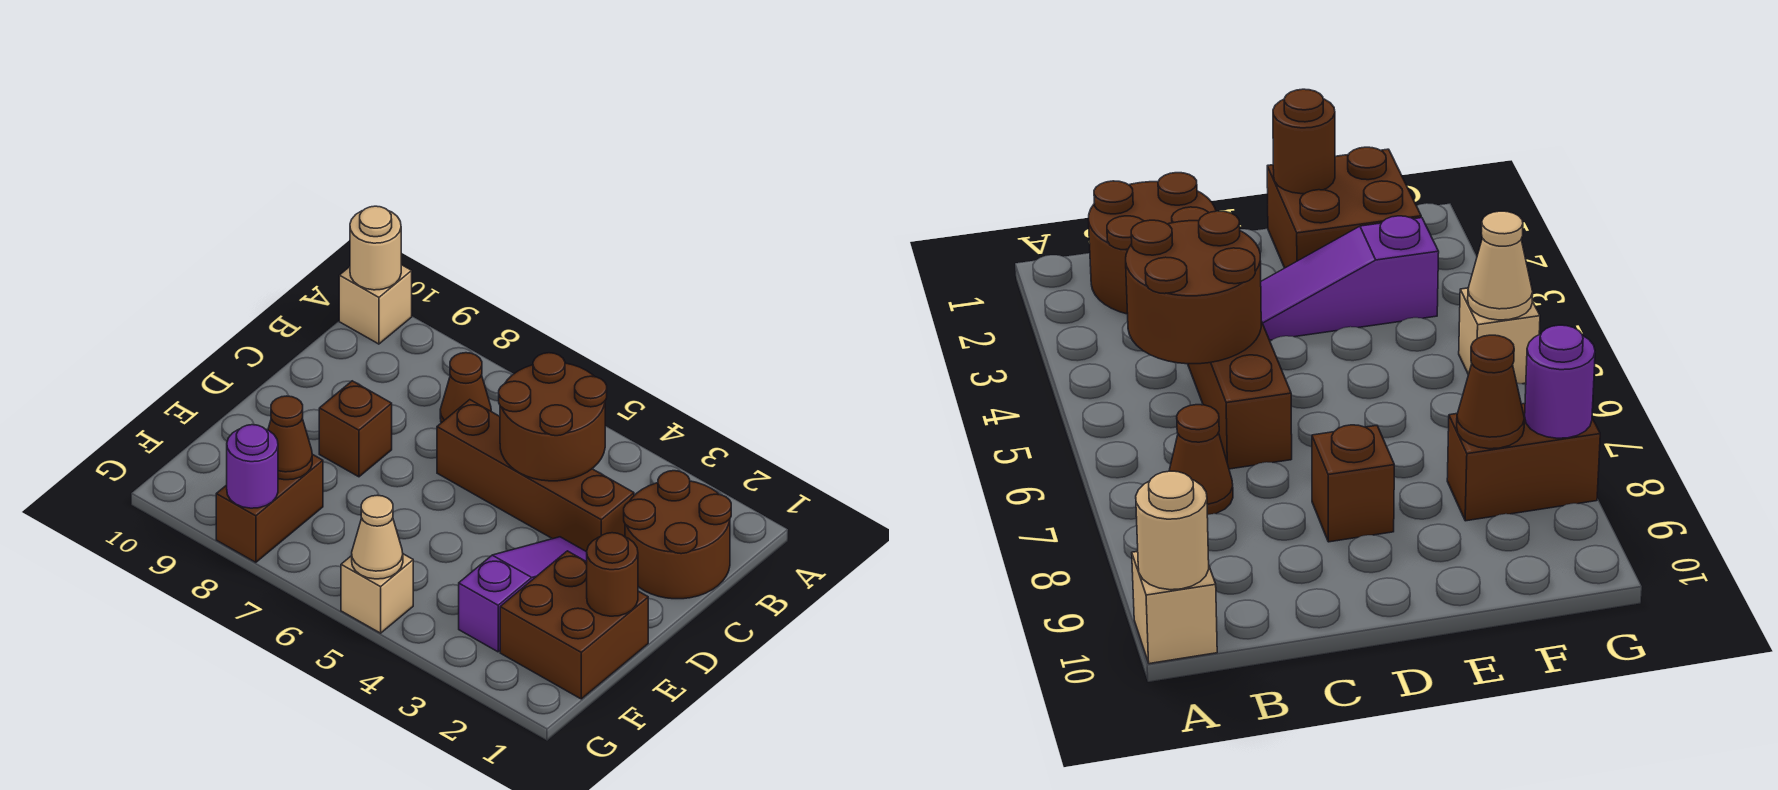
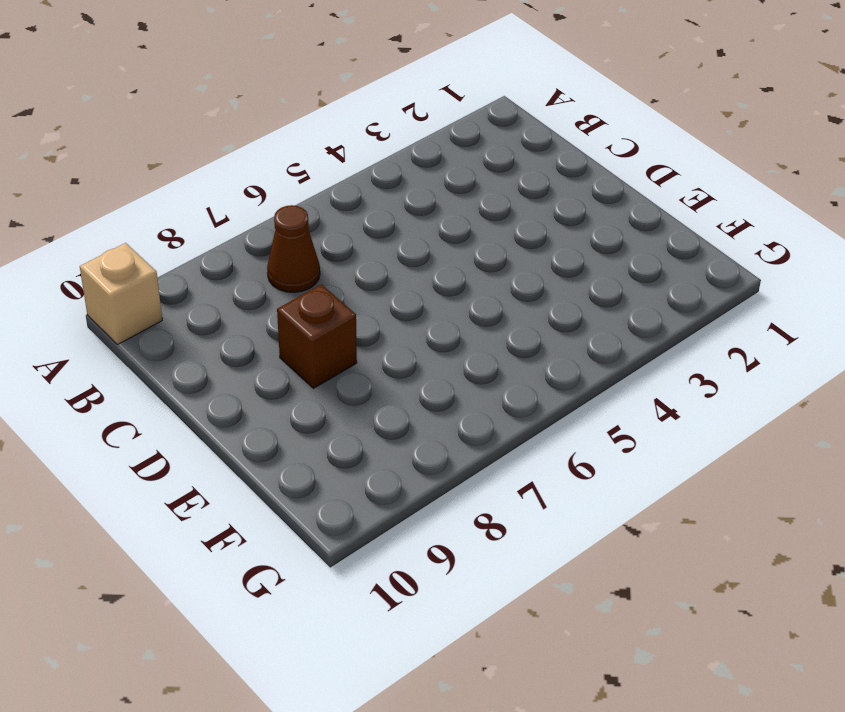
none -> brown round brick B1:C2 level 1
none -> brown brick C3:C6 level 1
none -> purple slope D3:F3 level 1 top F

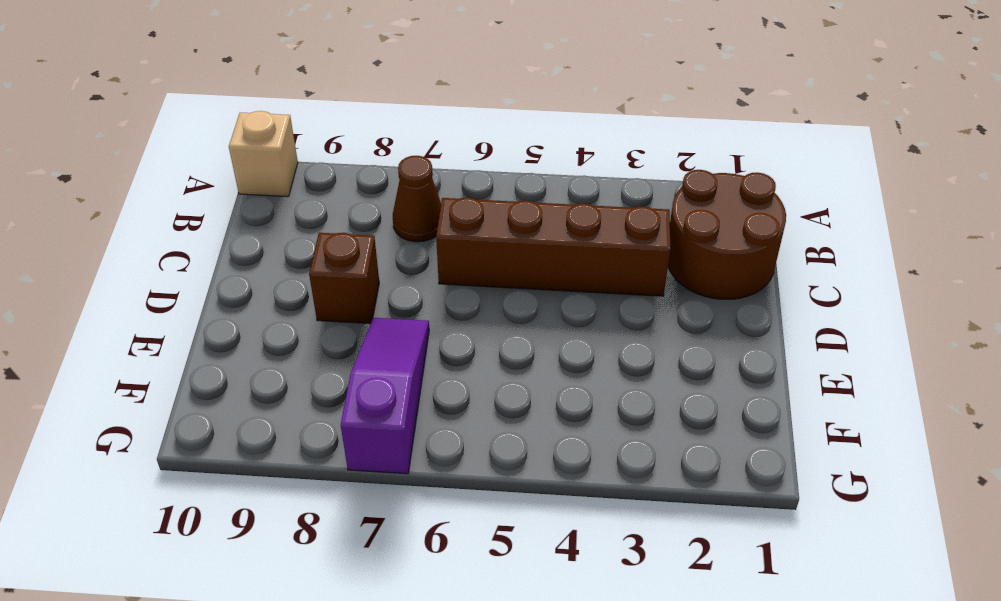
purple slope E7:G7 level 1 top G -> purple slope D3:F3 level 1 top F
none -> brown brick E1:F2 level 1
none -> brown brick F8:G8 level 1
none -> tan brick G5 level 1

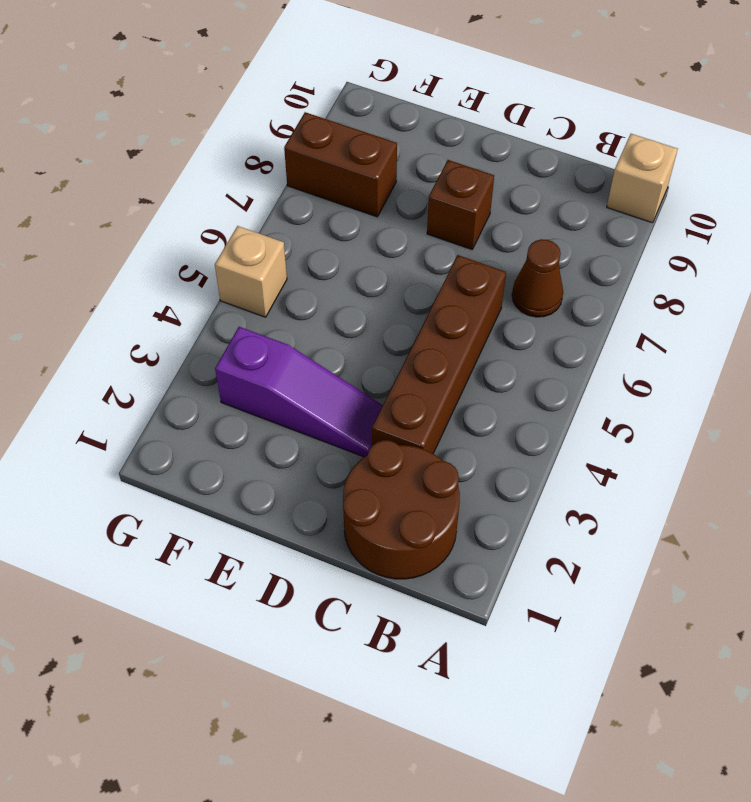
none -> brown brick E1:F2 level 1
none -> tan round brick A10 level 2
none -> brown round brick B4:C5 level 2

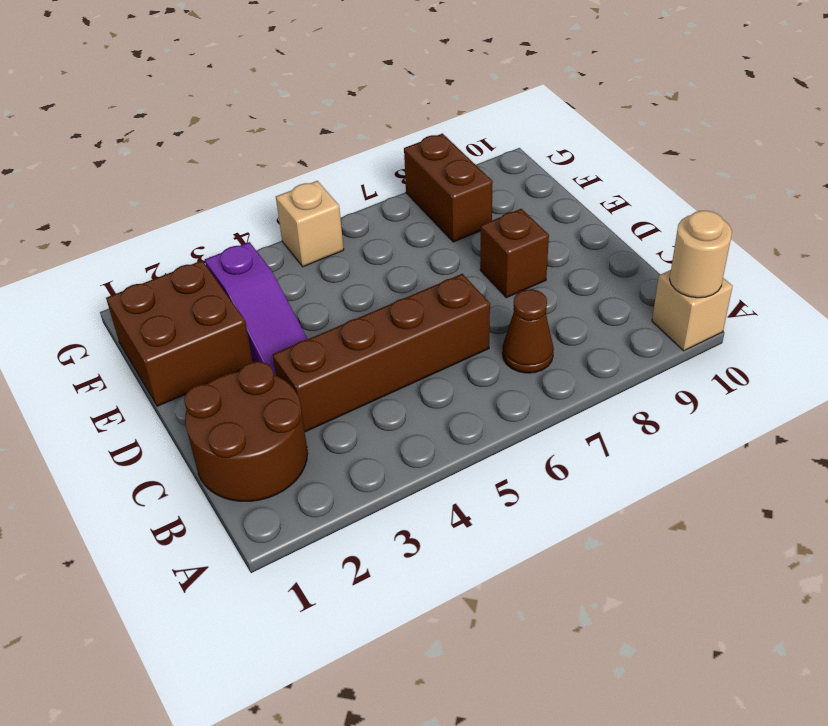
none -> brown round brick B4:C5 level 2
none -> brown round brick E1 level 2
none -> brown cone F8 level 2

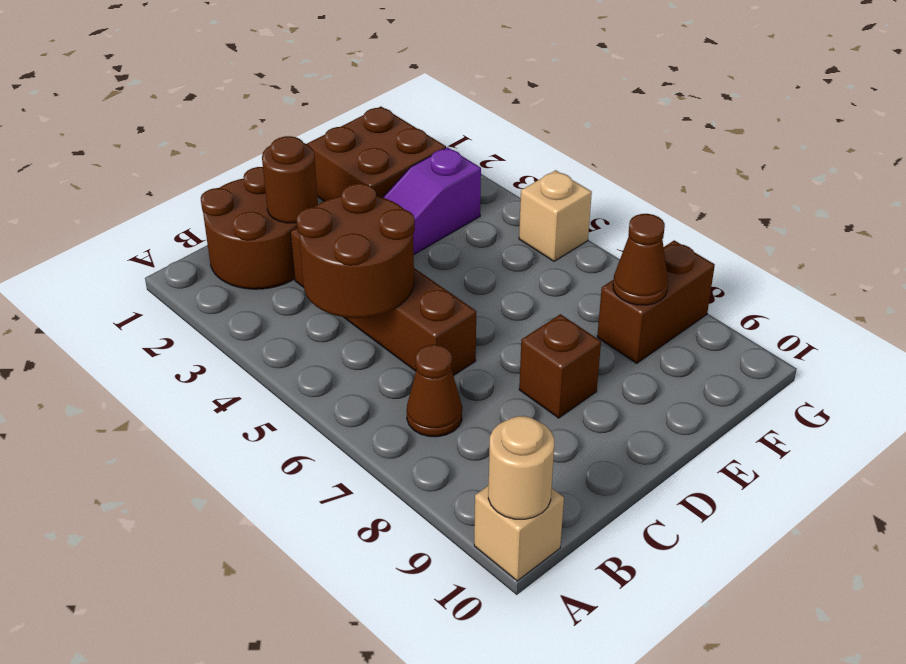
brown round brick C2 level 2 -> brown round brick E1 level 2
none -> tan cone G5 level 2
none -> purple round brick G8 level 2

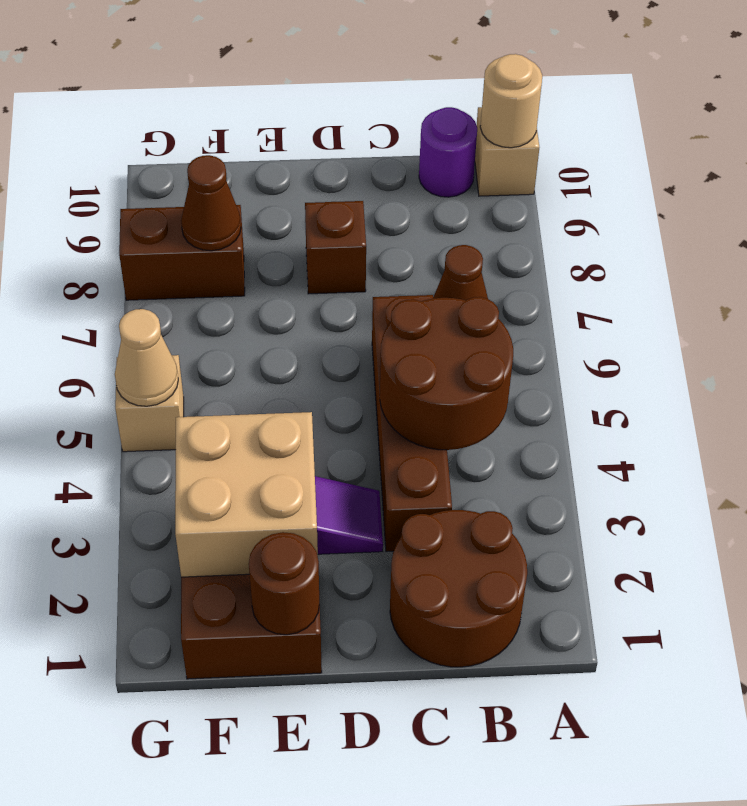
purple round brick B10 level 1 -> purple round brick G8 level 2
tan brick E2:F3 level 2 -> none

